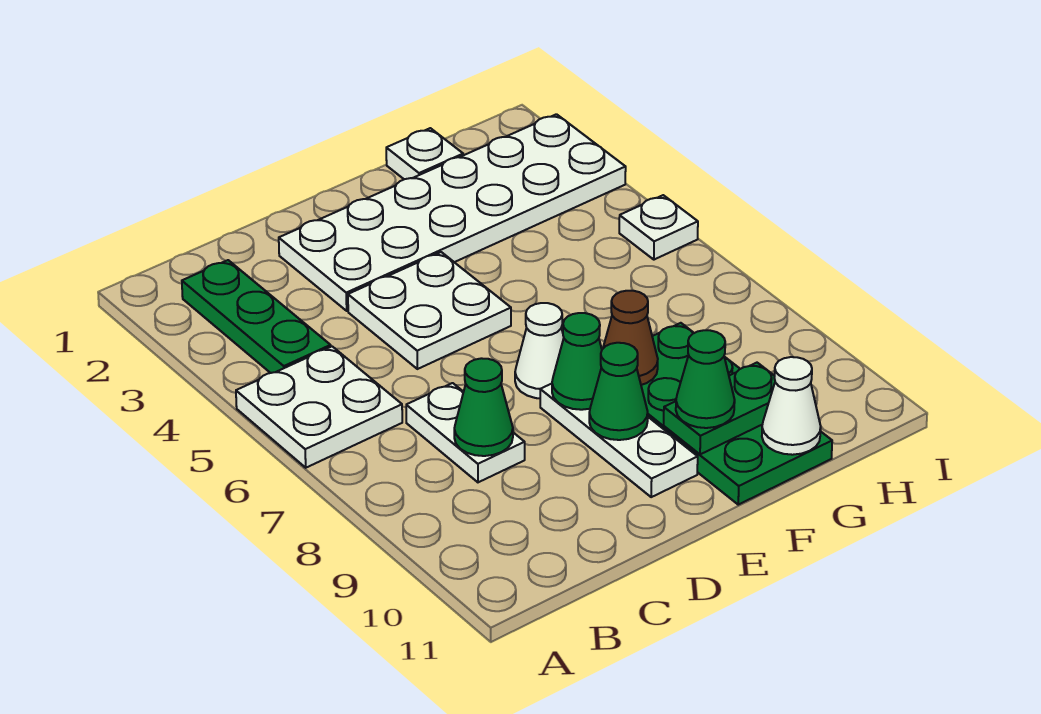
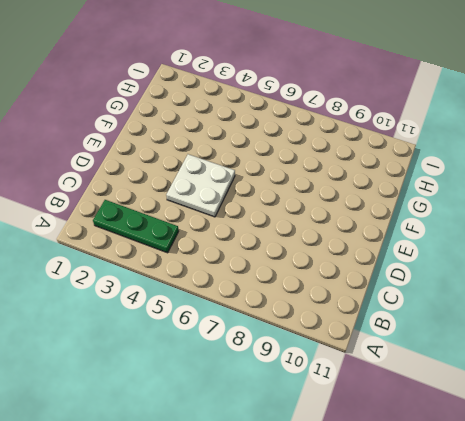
none -> white plate A5:B6 level 1
none -> white plate C7:C8 level 1
none -> white plate D2:I3 level 1

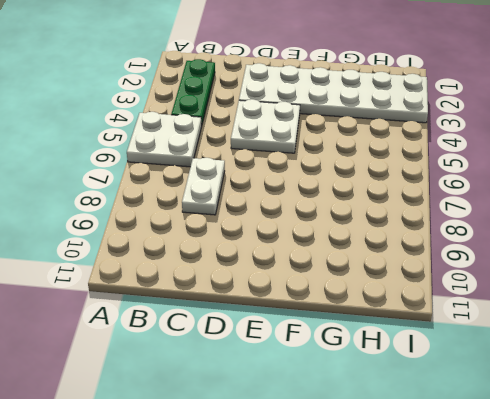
none -> white cone E7 level 1
none -> white plate E8:E10 level 1
none -> green plate F8:G11 level 1

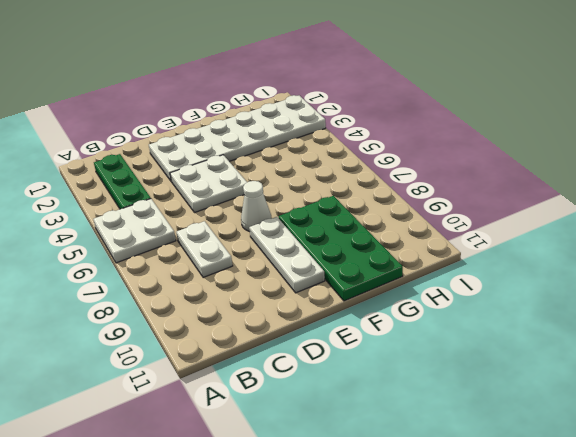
none -> white plate G1 level 1
none -> white plate I5 level 1
none -> green cone C8 level 2

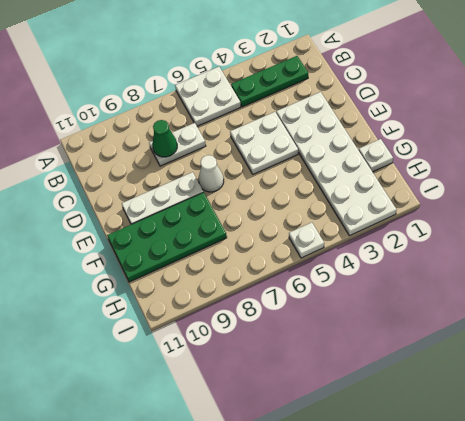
none -> green cone E8 level 2
none -> green cone E9 level 2
none -> brown cone F8 level 2

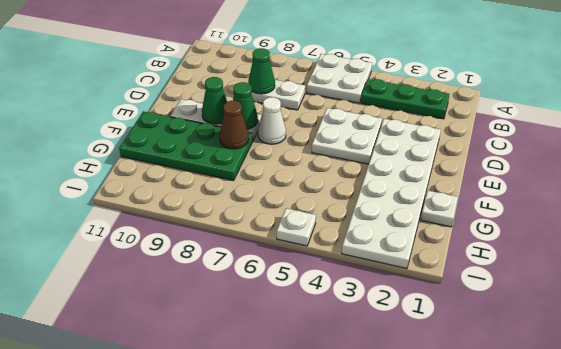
none -> green plate F10:G10 level 2
none -> white cone G11 level 2
none -> green cone F10 level 3

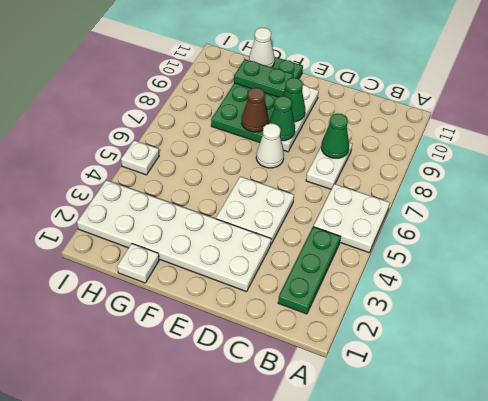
none -> green cone F10 level 3

